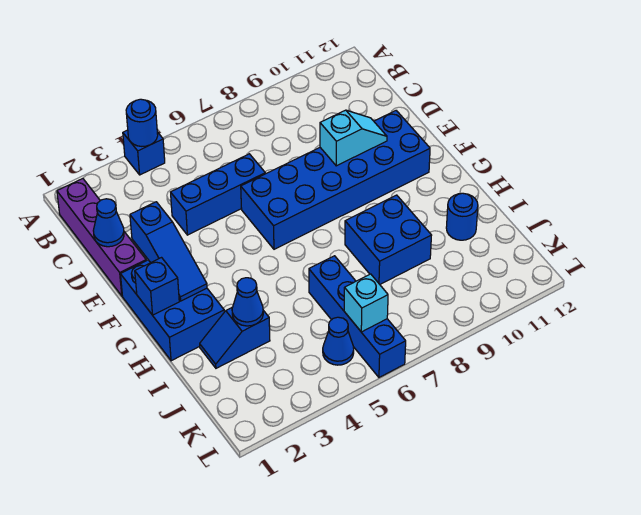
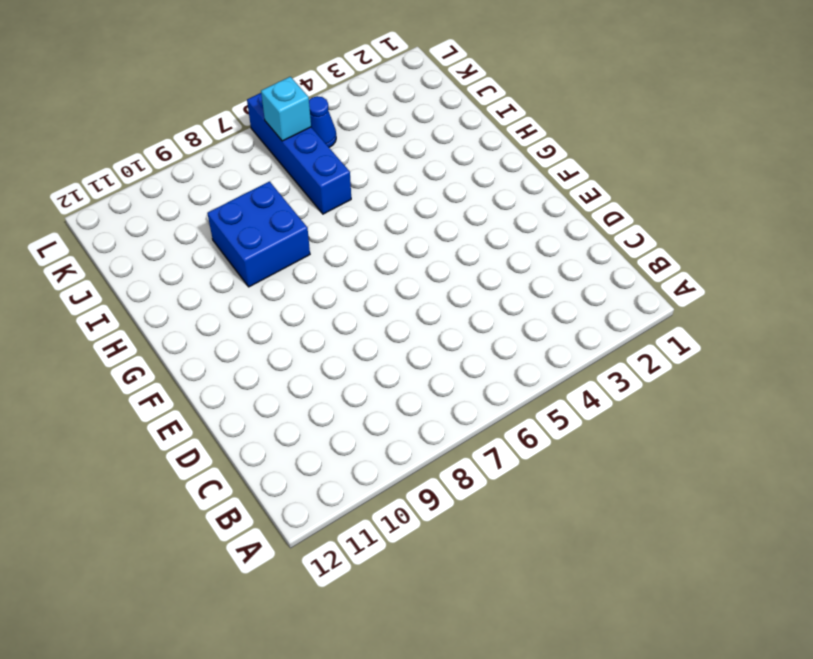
none -> blue brick A4 level 1
none -> purple brick B1:E1 level 1
none -> blue brick D4:D6 level 1

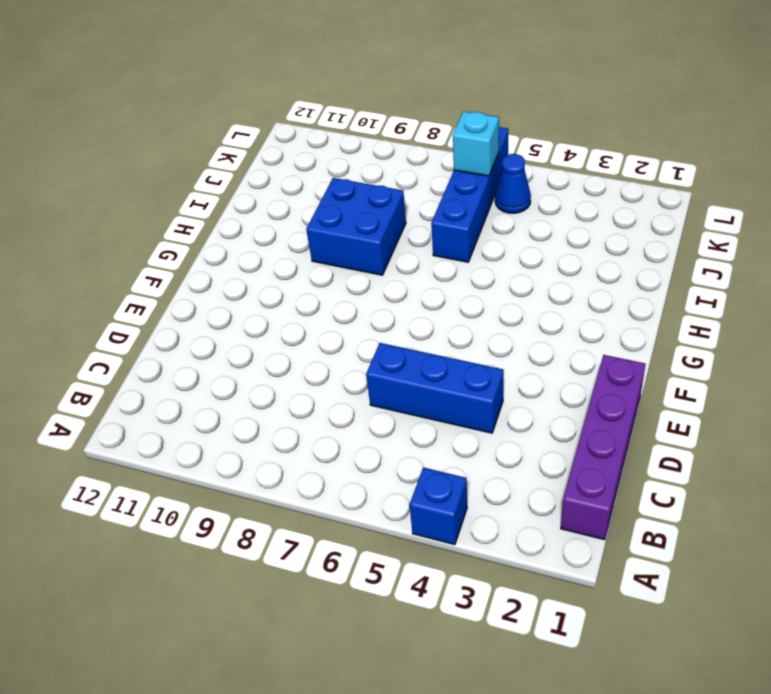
none -> blue brick E6:F11 level 1
none -> blue brick F1:H2 level 1
none -> blue slope I2:I3 level 1 top 3

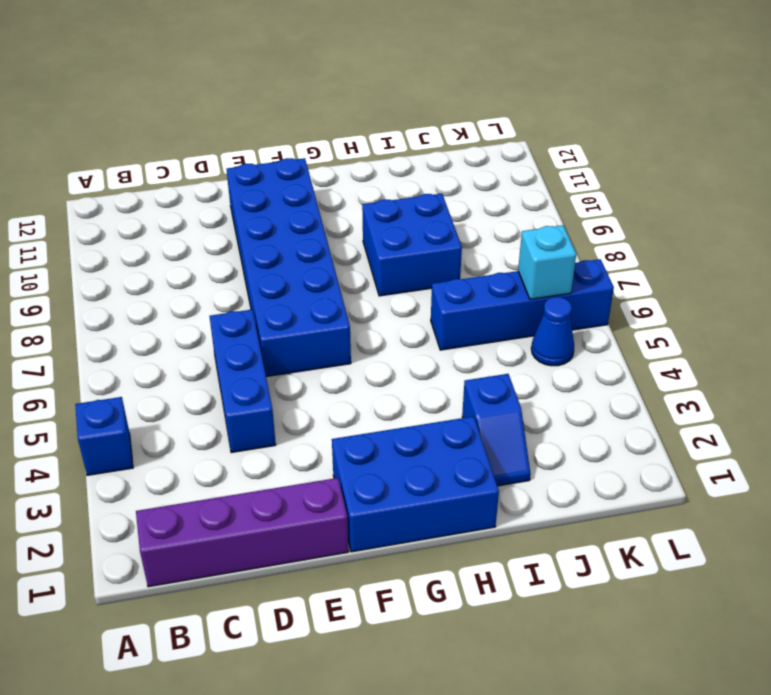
none -> blue round brick I11 level 1
none -> blue round brick A4 level 2
none -> blue cone D1 level 2

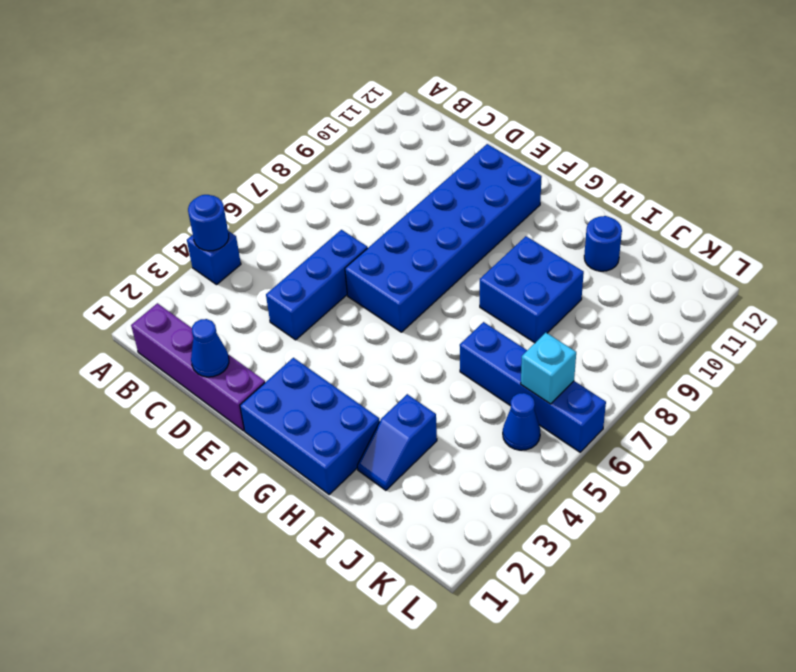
none -> blue slope E2:G2 level 2 top E
none -> cyan slope E9:E10 level 2 top 9
none -> blue brick G1 level 2

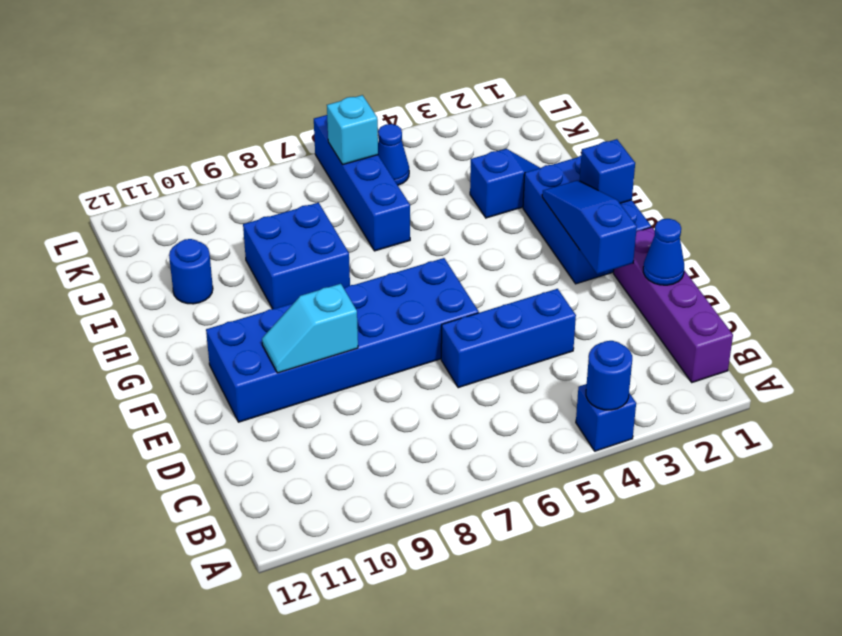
none -> blue cone I3 level 2

